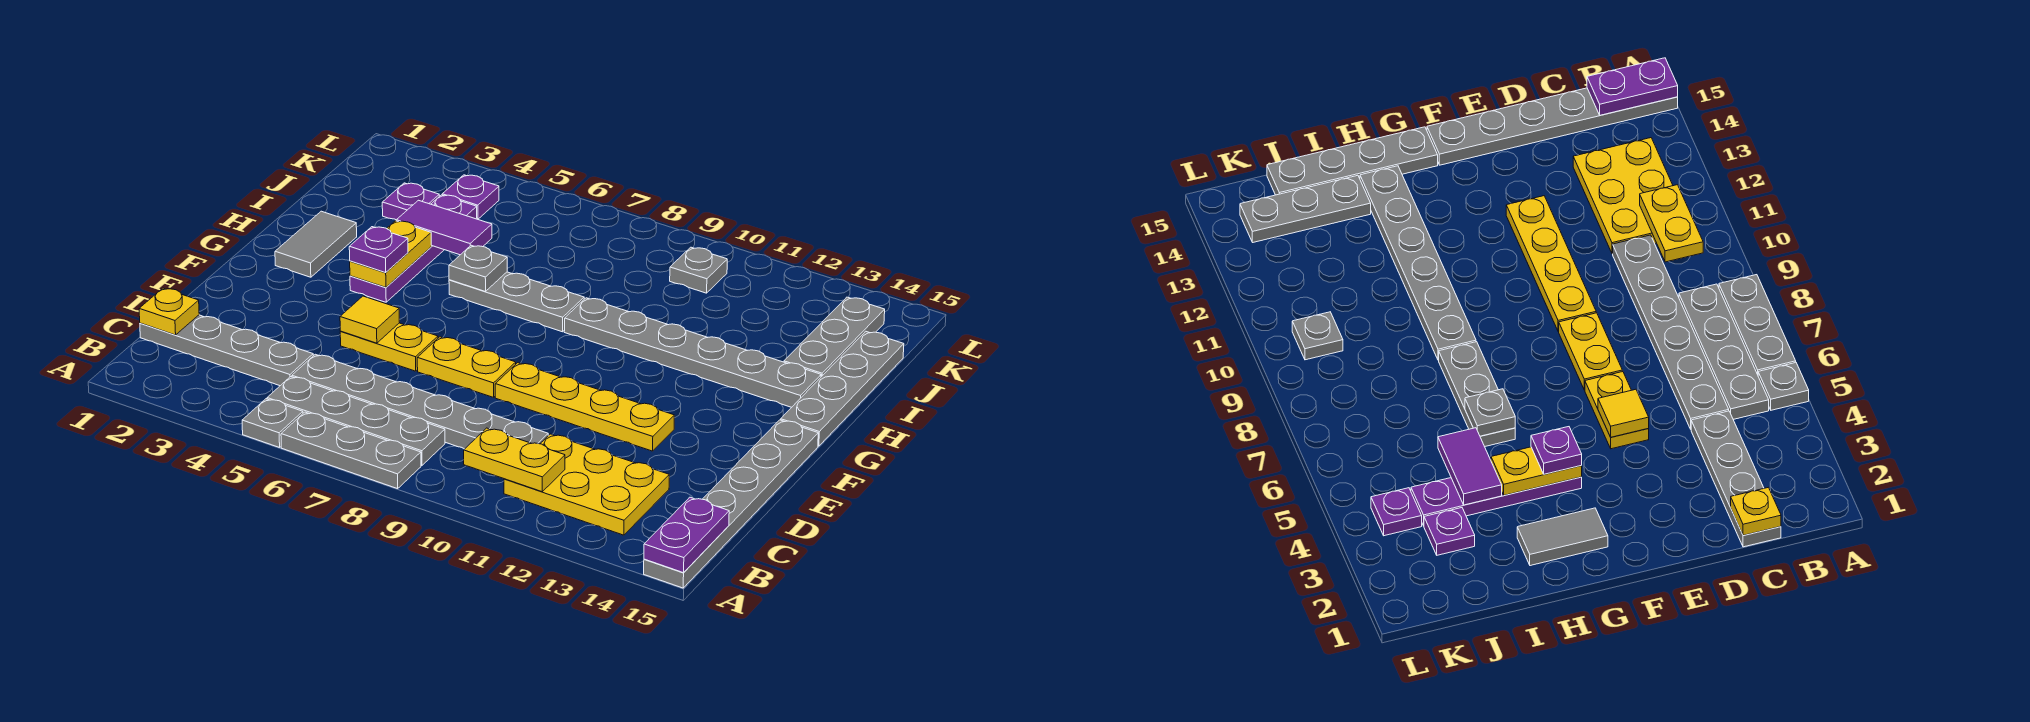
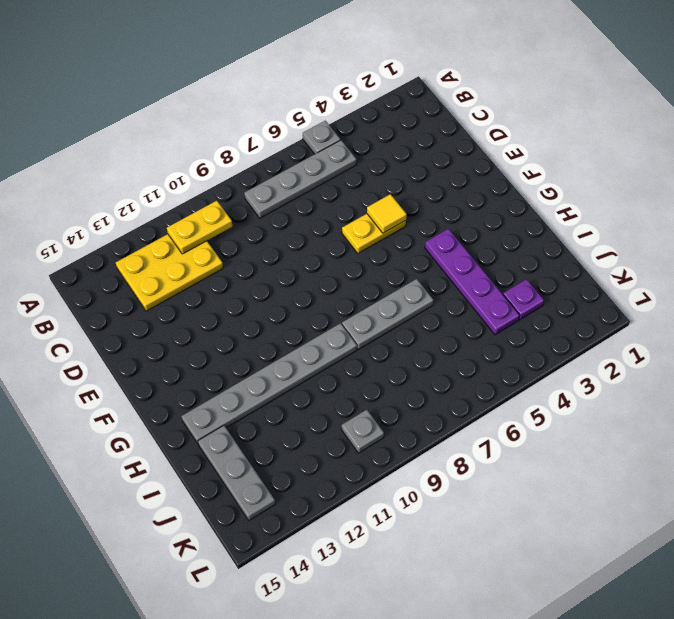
none -> grey plate A6:A8 level 1
none -> grey plate A15:F15 level 1
none -> grey plate C1:C4 level 1

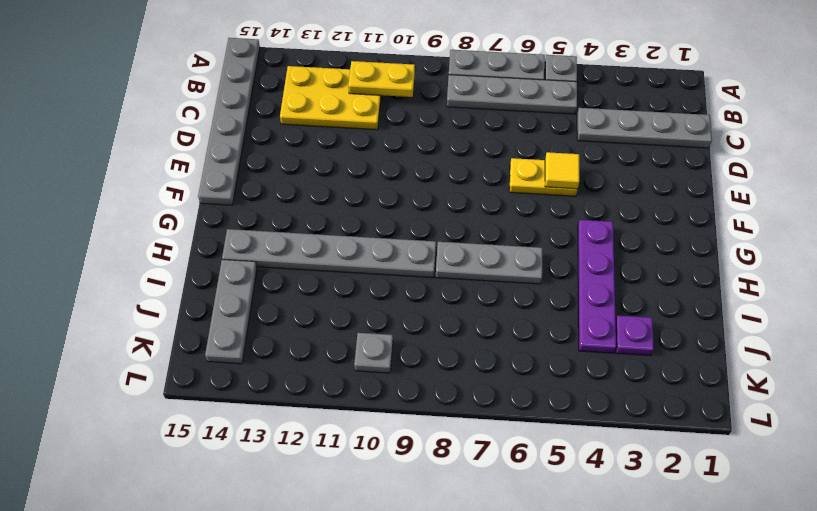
none -> grey plate C5:C10 level 1
none -> yellow plate E7:E8 level 1
none -> yellow plate E9:E12 level 1

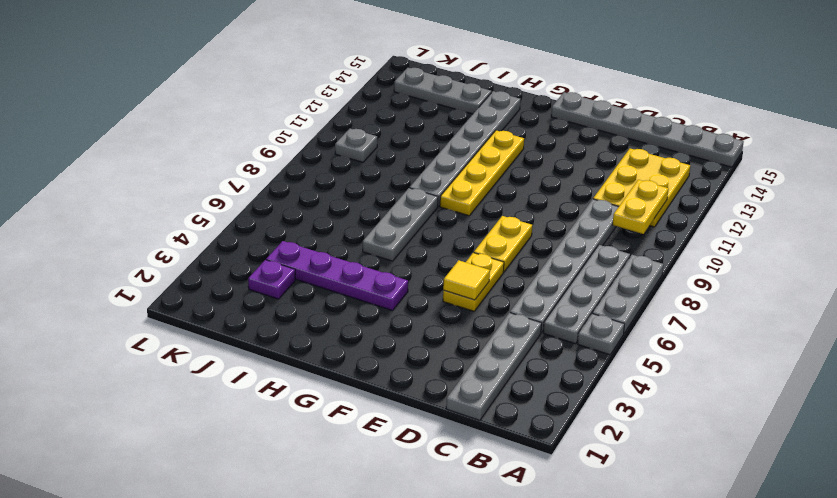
yellow plate G9:G12 level 1 -> yellow plate E9:E12 level 1
none -> grey tile G2:H2 level 1
none -> grey plate G15:J15 level 1
none -> purple plate K4 level 1

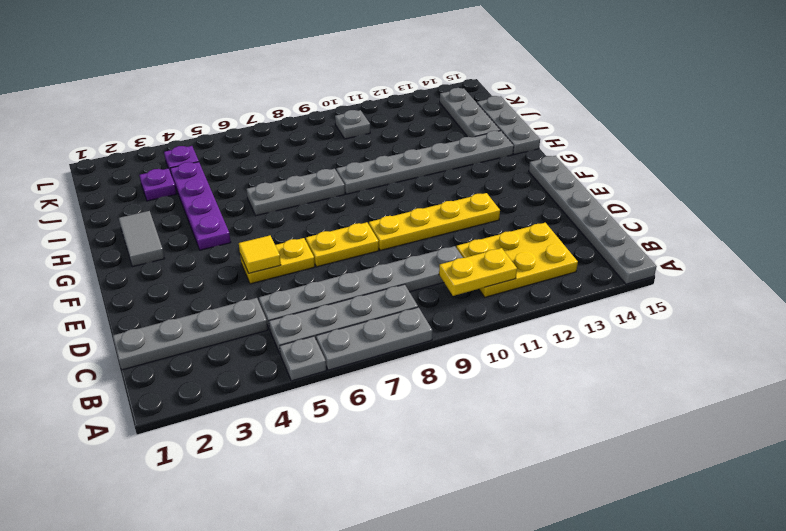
grey plate H15:J15 level 1 -> grey plate G15:J15 level 1
none -> purple plate A15:B15 level 2
none -> yellow plate C1 level 2
none -> yellow plate G4:H4 level 2

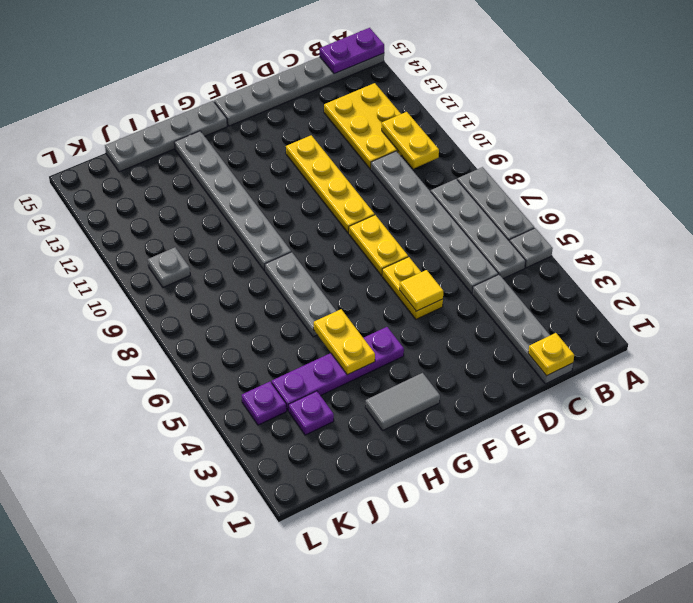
yellow plate H4:H5 level 2 -> yellow plate G4:H4 level 2
none -> grey plate I14:K14 level 1
none -> grey plate H6 level 2
none -> purple tile I4:I5 level 2

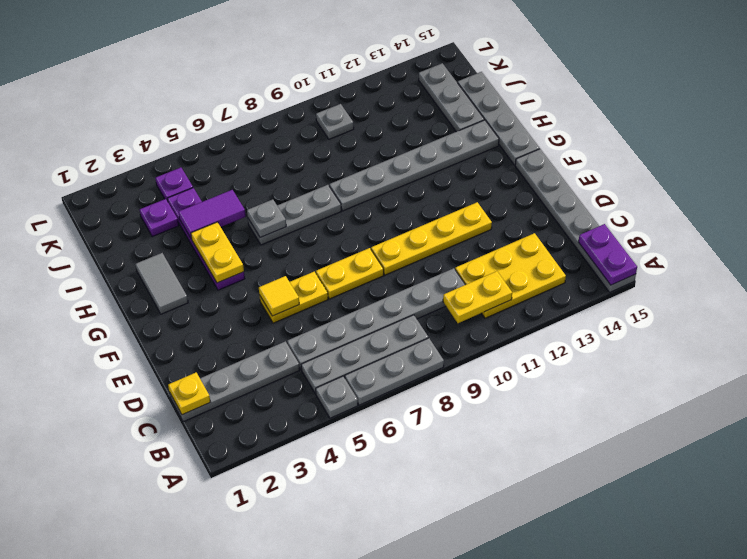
none -> purple plate G4 level 3

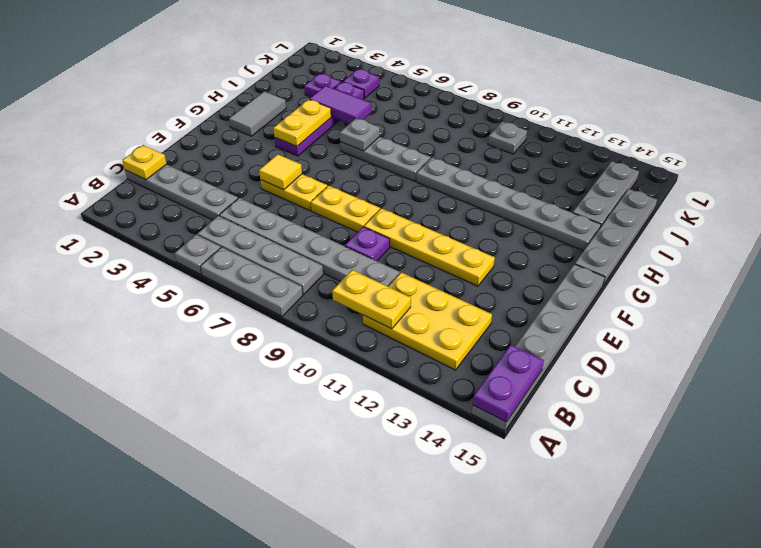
purple plate D9 level 1 -> purple plate G4 level 3

